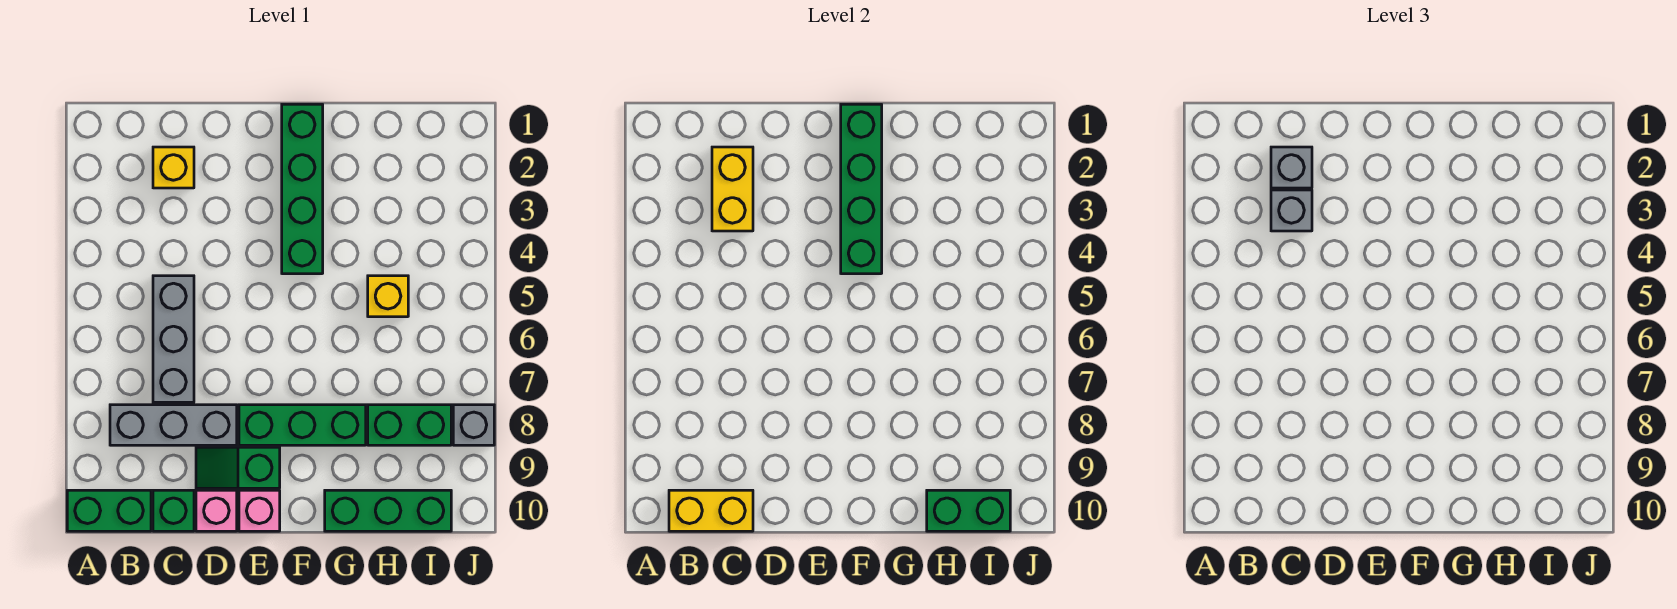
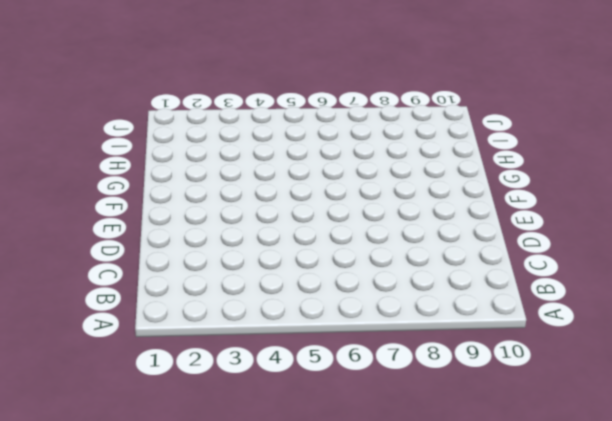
none -> green brick A10:B10 level 1
none -> grey brick B8:D8 level 1
none -> yellow brick C2 level 1

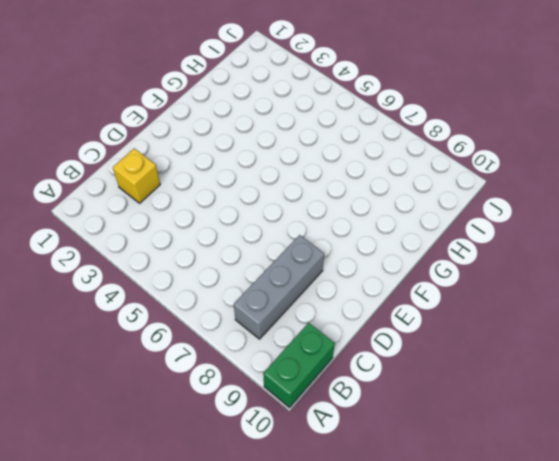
none -> grey brick C5:C7 level 1
none -> green brick C10 level 1
none -> green slope D9:E9 level 1 top E

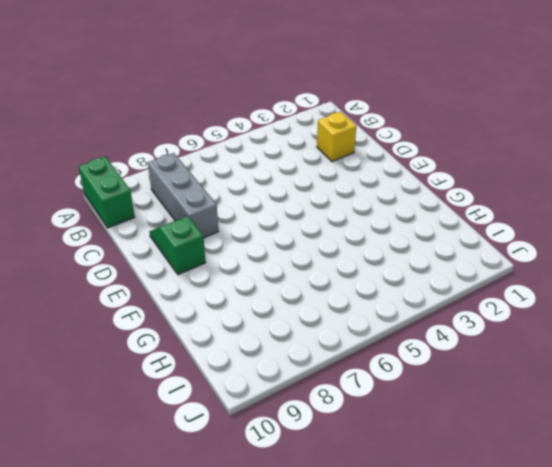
none -> grey brick C5:C7 level 1
none -> green brick C10 level 1
none -> pink brick D10 level 1

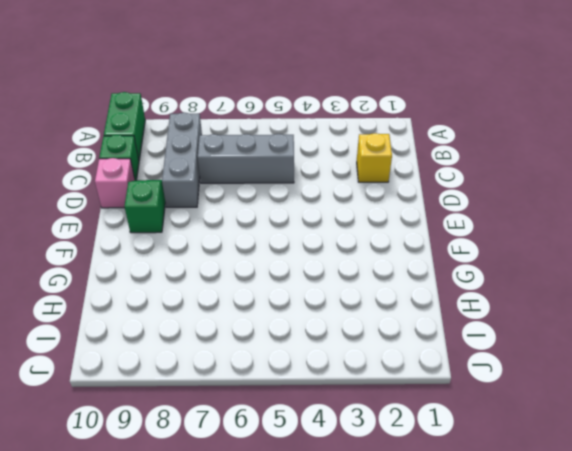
none -> green brick E8:G8 level 1
none -> pink brick E10 level 1
none -> green brick F1:F4 level 1

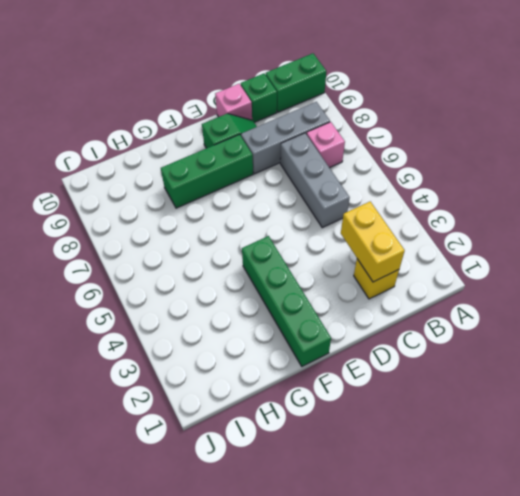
pink brick B7 level 1 -> pink brick E10 level 1
none -> green brick G10:I10 level 1
none -> yellow brick H5 level 1
none -> green brick H8:I8 level 1

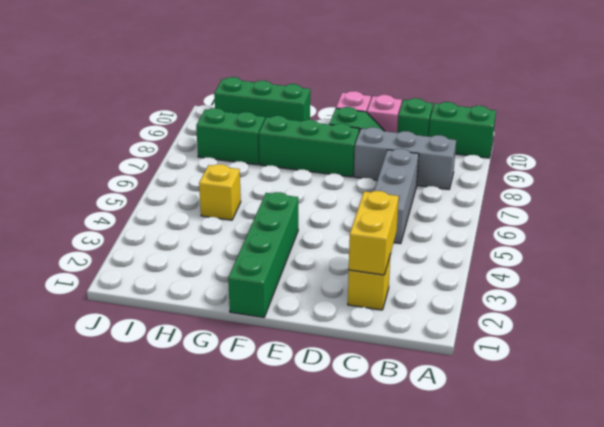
none -> grey brick J8 level 1
none -> yellow brick B10:C10 level 2
none -> green brick F1:F4 level 2

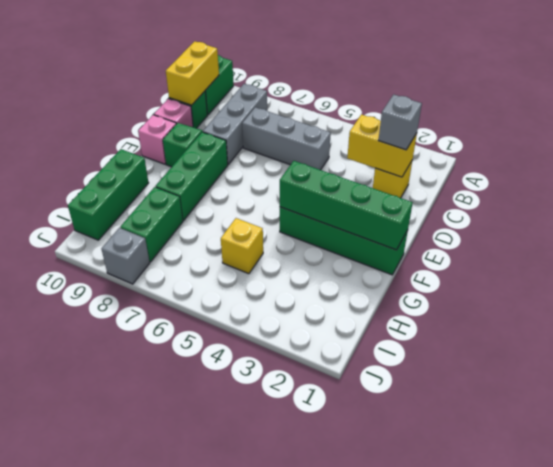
none -> green brick H10:I10 level 2
none -> grey brick C3 level 3

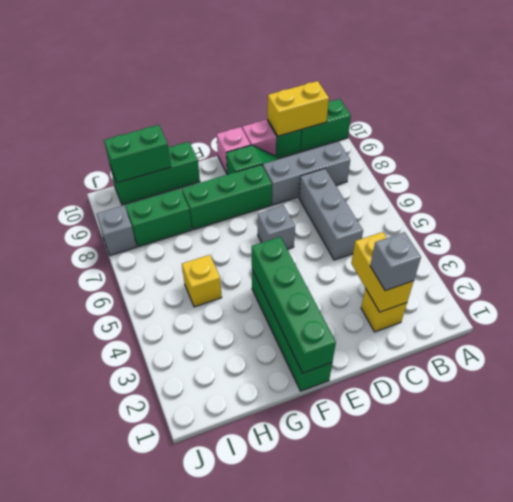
grey brick E6 level 1 -> grey brick C3 level 3

